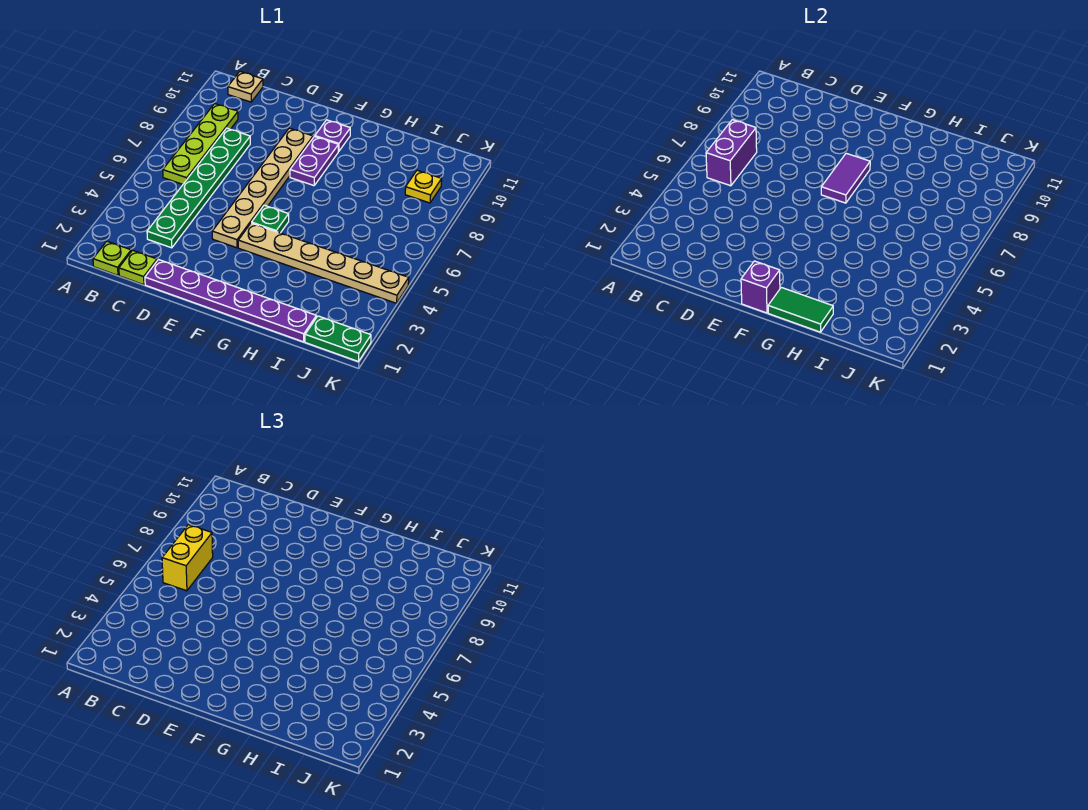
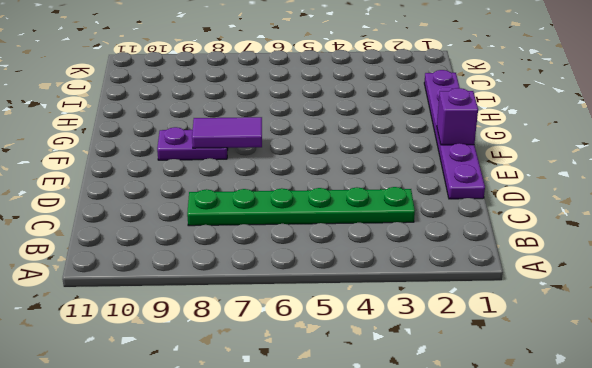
none -> lime plate B1 level 1
none -> lime plate B6:B9 level 1
none -> tan plate B11 level 1

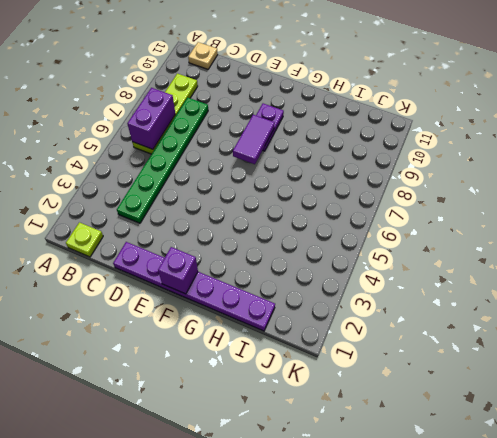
none -> lime plate C1 level 1
none -> tan plate E4:E9 level 1
none -> tan plate F4:K4 level 1

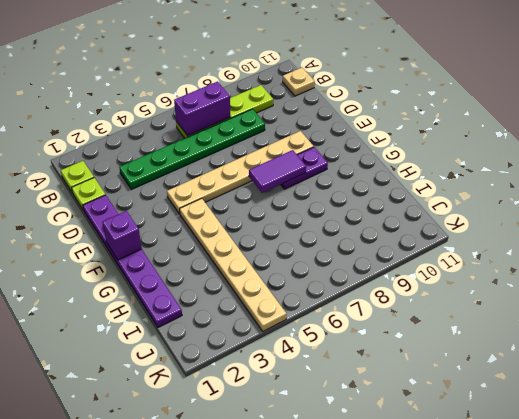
none -> green plate F5 level 1
none -> purple plate F10 level 1
none -> green plate J1:K1 level 1

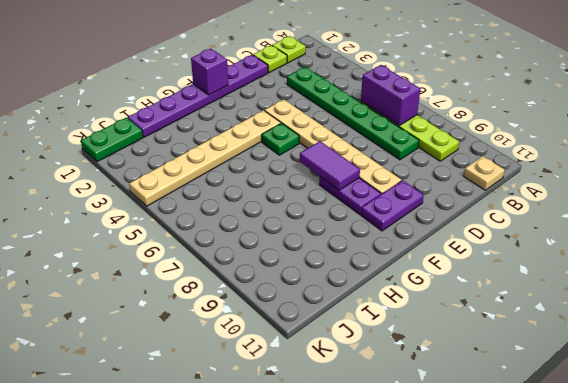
purple plate E10:F10 level 1 -> purple plate F10 level 1
none -> yellow plate J9 level 1
none -> green tile G1:H1 level 2
none -> yellow brick B6:B7 level 3

